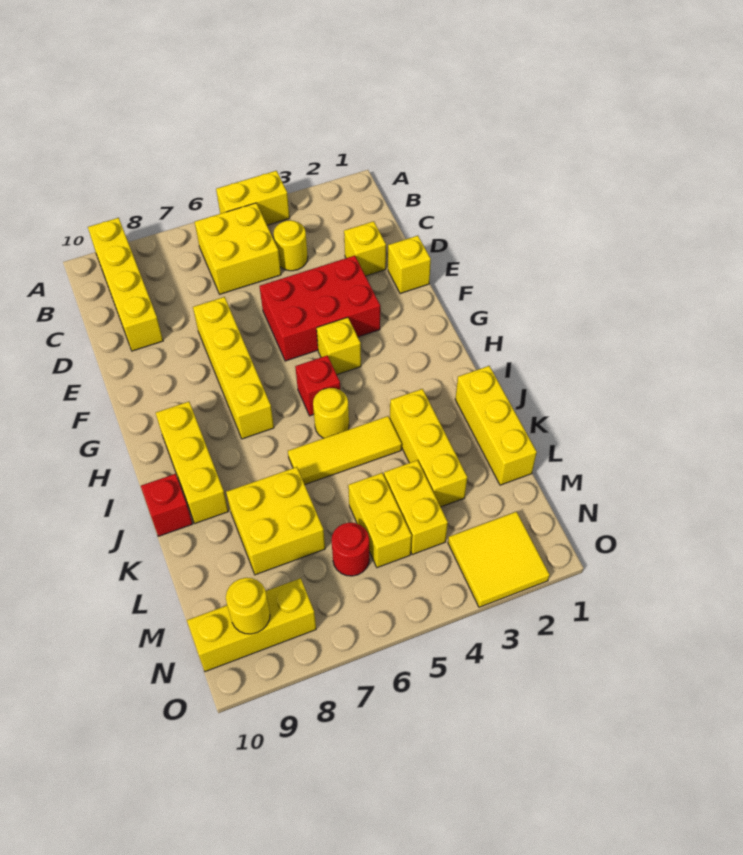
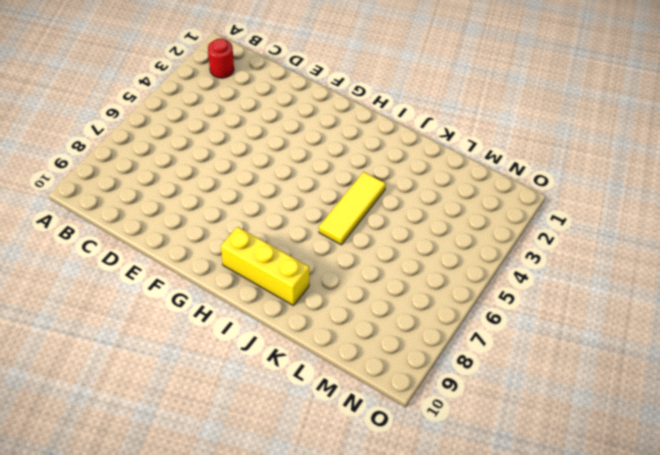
red round brick B2 level 1 -> red round brick M6 level 1
none -> yellow brick A4:A5 level 1
none -> yellow brick A9:D9 level 1
none -> yellow brick B5:C6 level 1

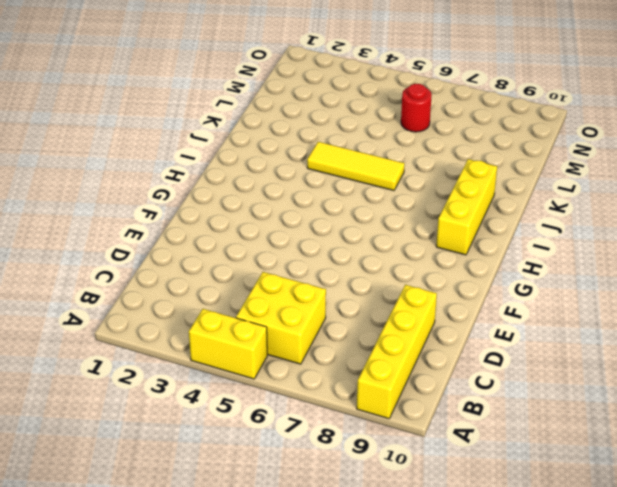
none -> yellow round brick C4 level 1
none -> yellow brick D2 level 1
none -> yellow brick E1 level 1

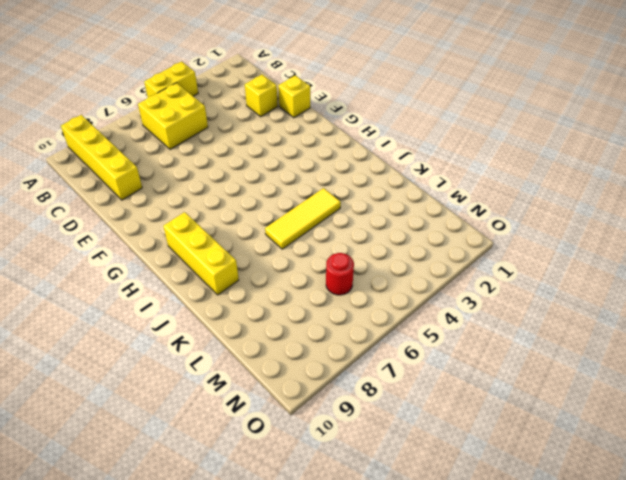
none -> yellow round brick C4 level 1
none -> red brick E3:F5 level 1
none -> yellow brick E7:H7 level 1

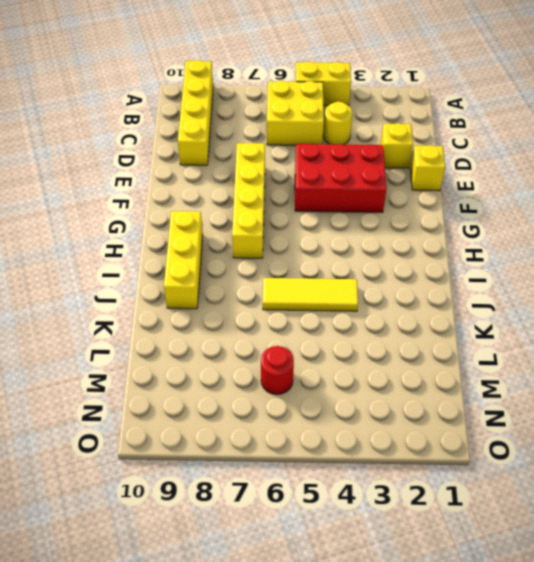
none -> yellow brick G4 level 1
none -> red brick H5 level 1
none -> yellow round brick I5 level 1

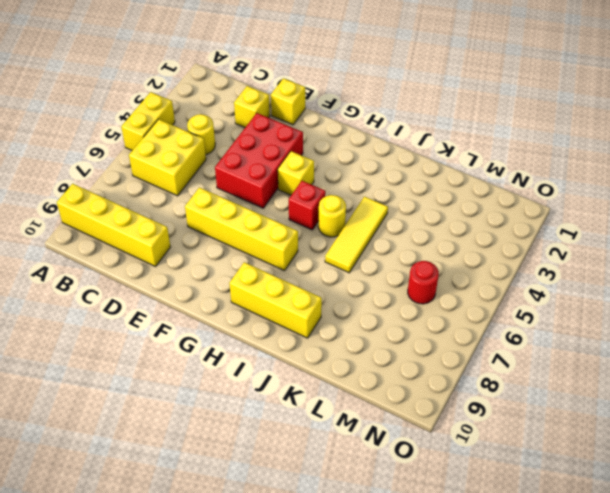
none -> yellow brick J1:L1 level 1
none -> yellow brick J3:L3 level 1
none -> red brick J10 level 1

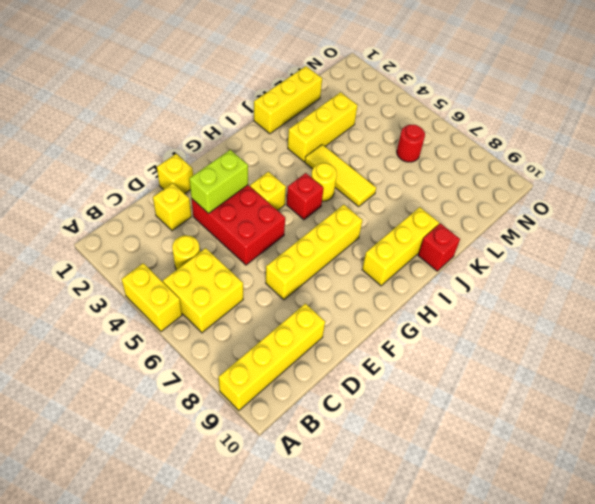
lime brick E3:F3 level 2 -> none
none -> yellow brick K7:L8 level 1
none -> yellow brick L4:M4 level 1
none -> yellow brick L5:M5 level 1

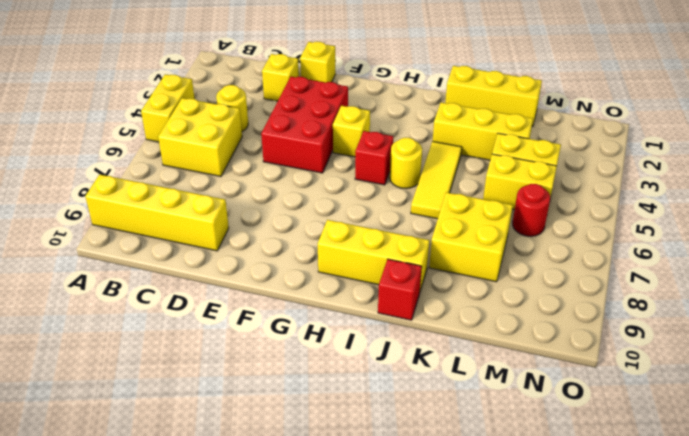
none -> yellow brick E7:H7 level 1
none -> yellow tile N2:O3 level 1
none -> yellow brick N8:N10 level 1

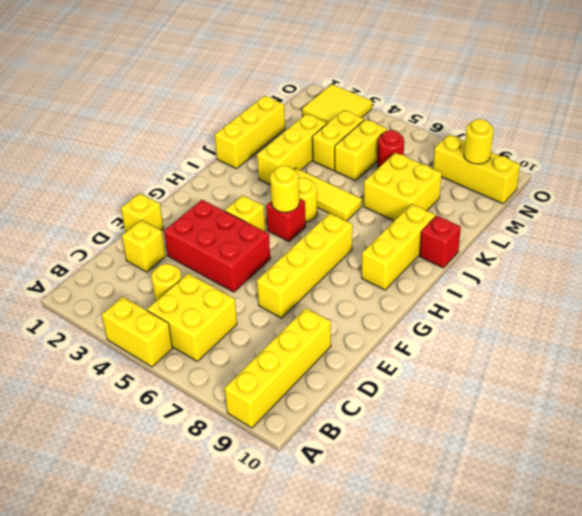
yellow round brick H5 level 2 -> none

